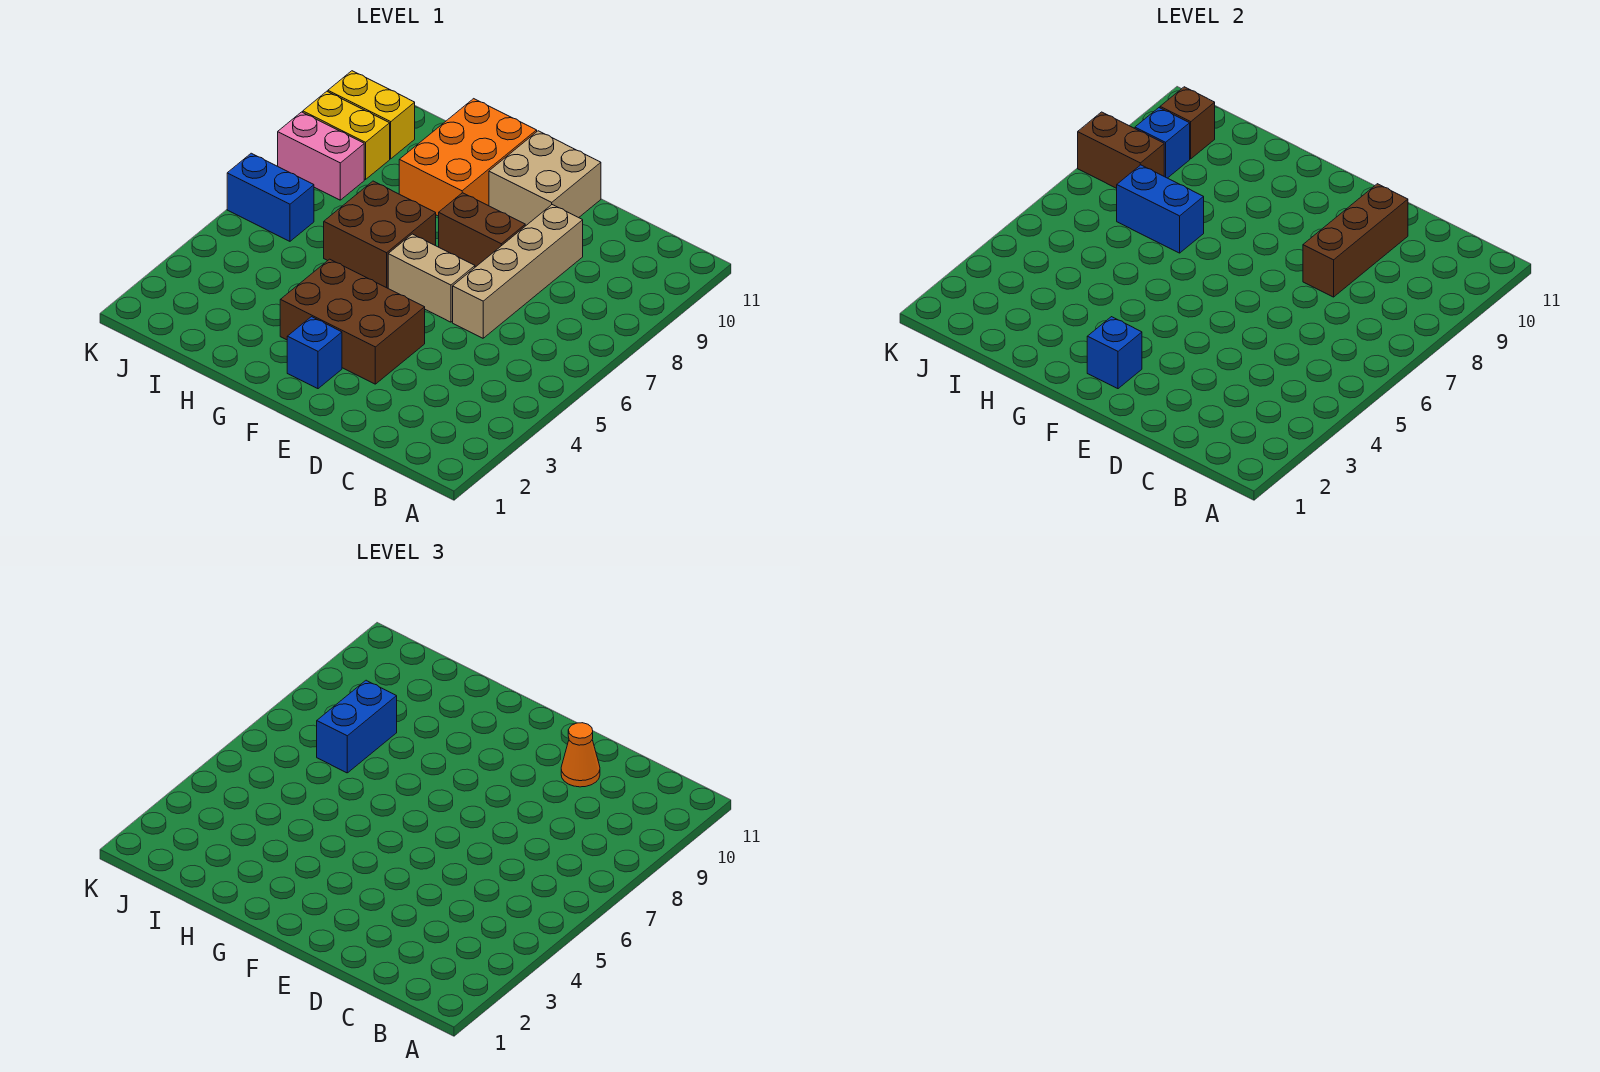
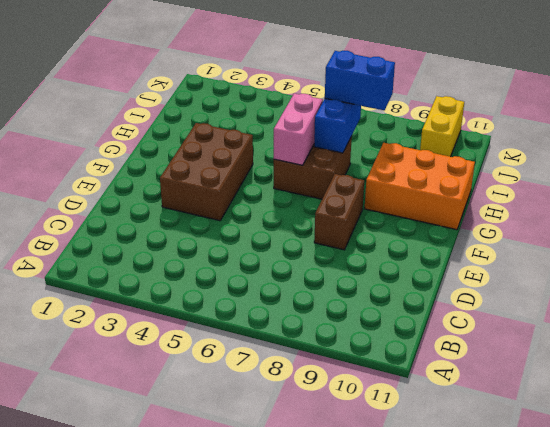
pink brick G6:H6 level 2 -> pink brick J8:K8 level 1
none -> tan brick D6:D9 level 1
none -> tan brick E6:F6 level 1
none -> tan brick E10:F11 level 1

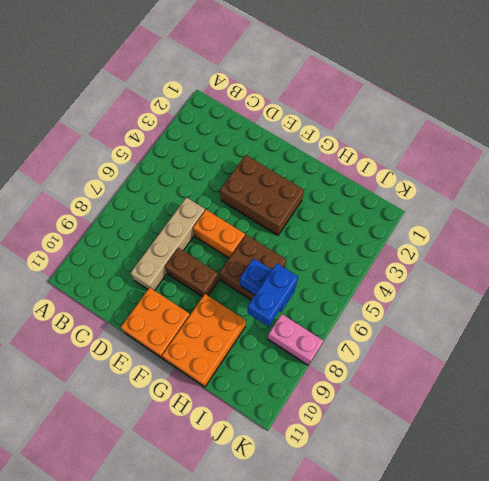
orange brick E6:F6 level 1 -> tan brick E6:F6 level 1
orange brick E10:F11 level 1 -> tan brick E10:F11 level 1
none -> blue brick F2 level 1
none -> blue brick J6:K6 level 1
none -> yellow brick J9:K9 level 1

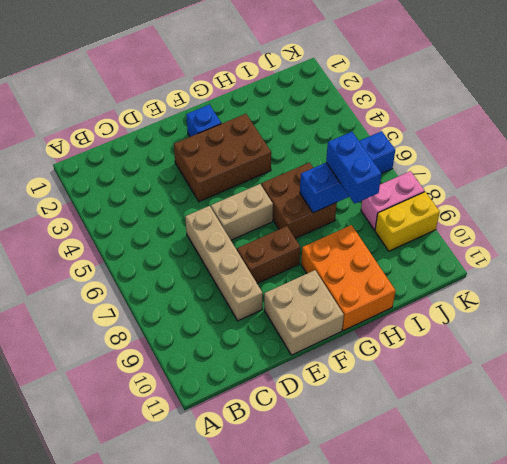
none -> yellow brick J10:K10 level 1
none -> brown brick D8:D10 level 2
none -> blue brick F2 level 2

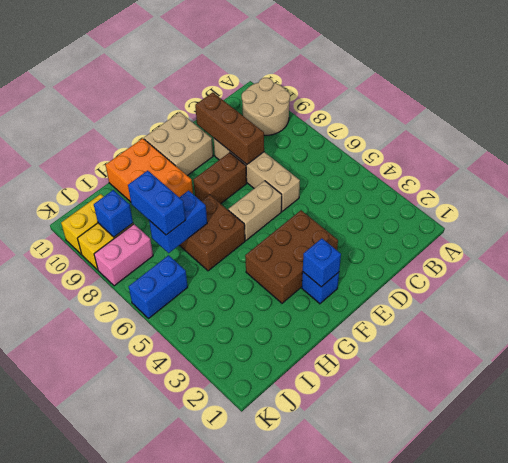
tan round brick A9:B10 level 1 -> none
none -> brown brick J8:K8 level 2
none -> brown brick J10 level 2
none -> orange cone D10 level 3

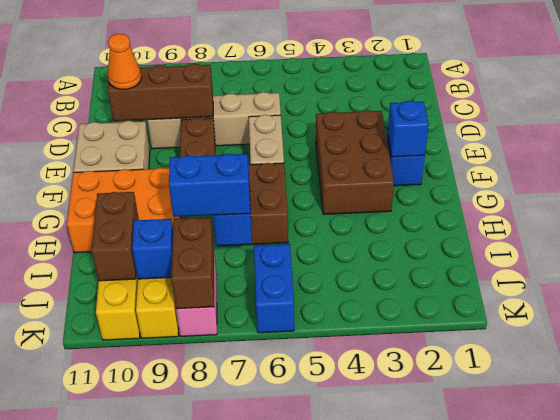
brown brick I10:J10 level 2 -> brown brick J10 level 2

